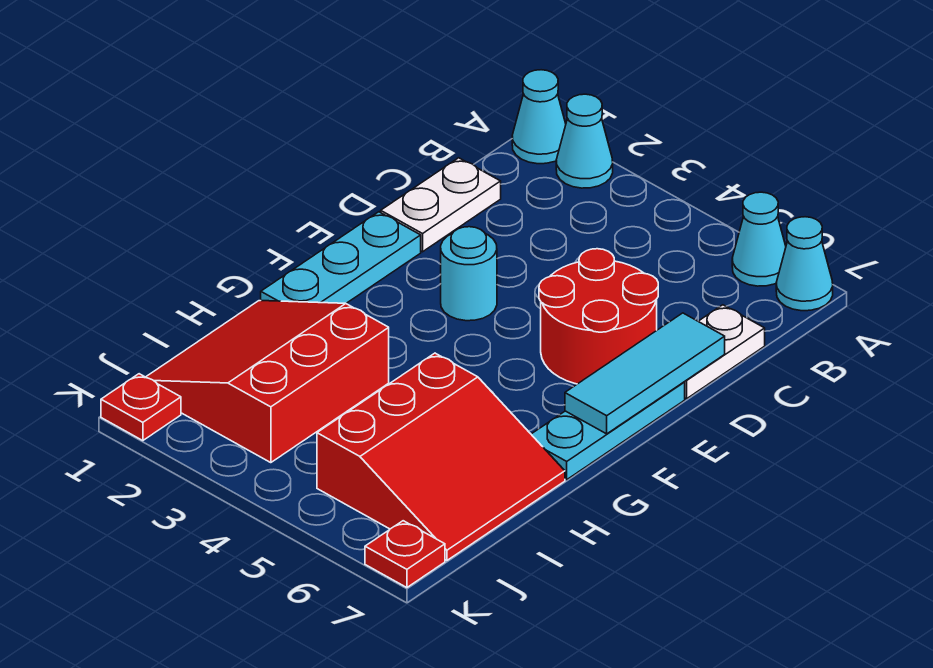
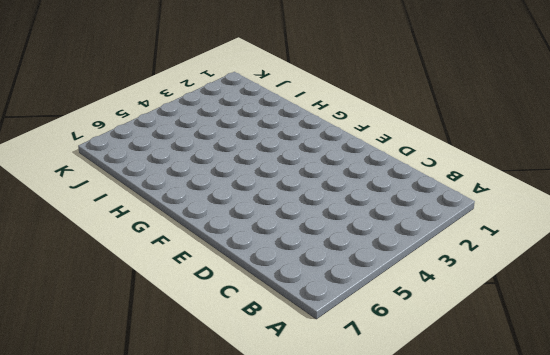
none -> cyan cone A1 level 1
none -> cyan cone A2 level 1
none -> cyan cone A6 level 1

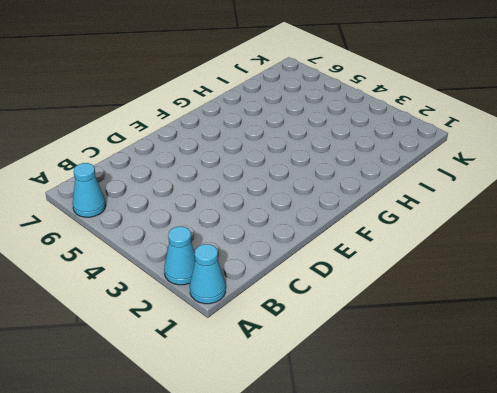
none -> cyan cone A7 level 1
none -> white plate C1:D1 level 1
none -> white plate C7:D7 level 1

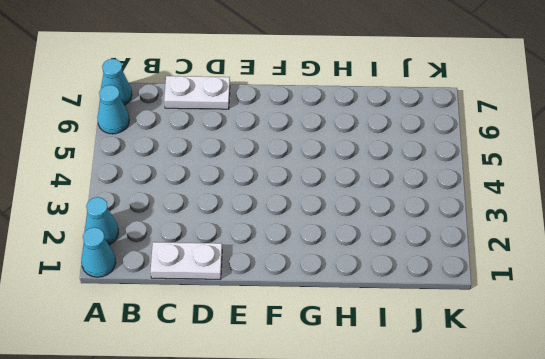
none -> red round brick D5:E6 level 1
none -> cyan plate E1:G1 level 1
none -> cyan round brick E3 level 1

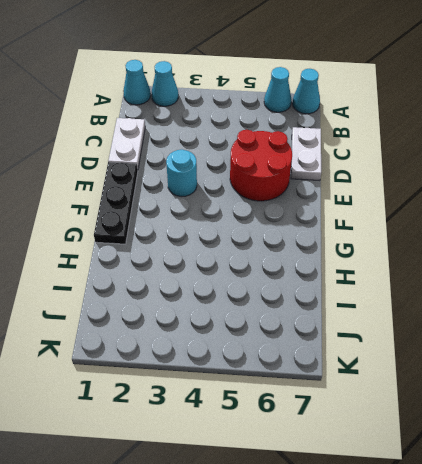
black plate E1:G1 level 1 -> cyan plate E1:G1 level 1
none -> cyan plate E7:G7 level 1
none -> red slope H1:J3 level 1 top 3
none -> red slope H5:J7 level 1 top 5

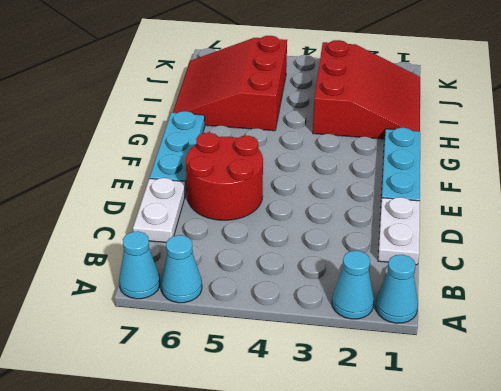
none -> cyan round brick E3 level 1
none -> red plate K1 level 1
none -> red plate K7 level 1

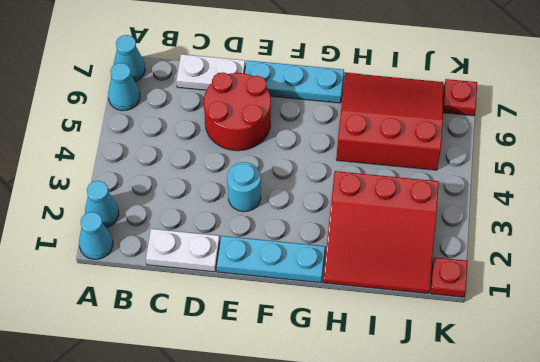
none -> cyan tile D7:F7 level 2

